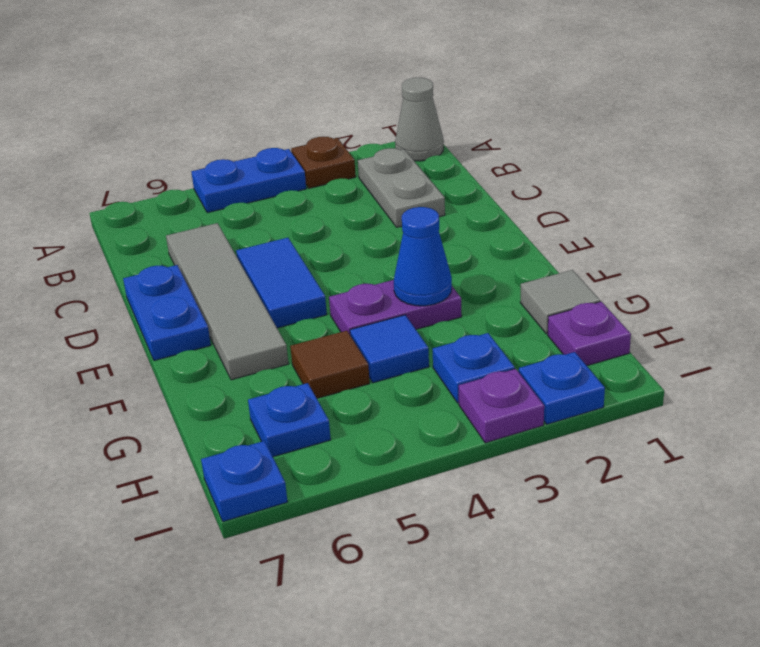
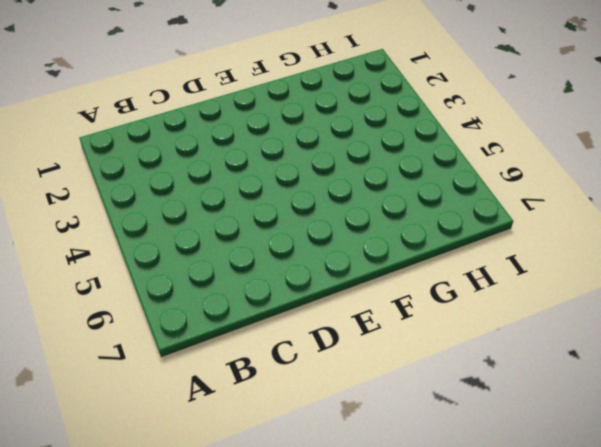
none -> grey cone A1 level 1
none -> brown plate A3 level 1
none -> blue plate A4:A5 level 1

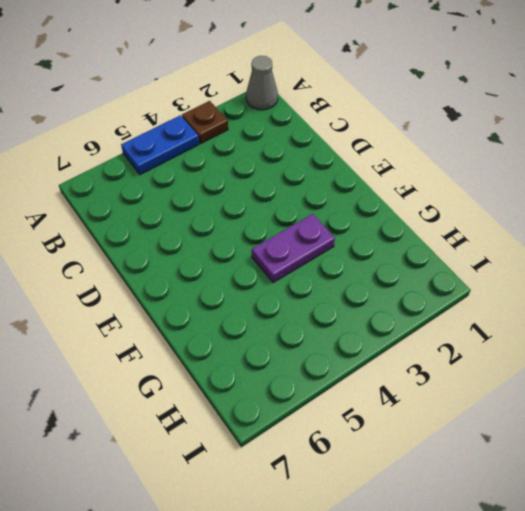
none -> grey plate B2:C2 level 1
none -> grey tile C6:F6 level 1
none -> blue tile D5:E5 level 1

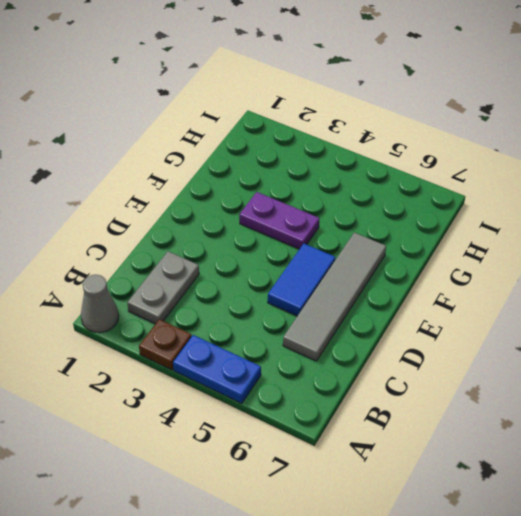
none -> blue plate D7:E7 level 1
none -> grey tile G1 level 1
none -> blue tile G4 level 1

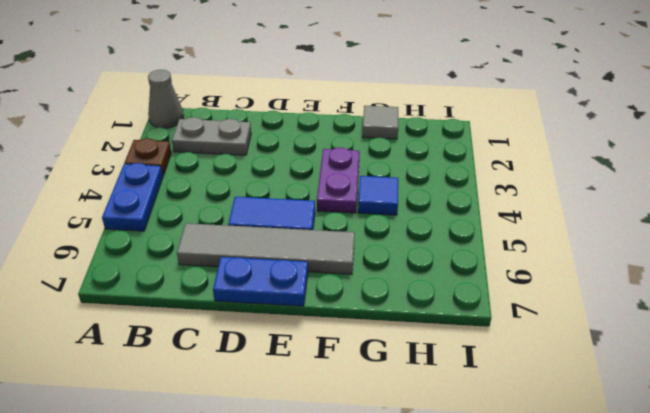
none -> brown tile G5 level 1
none -> purple plate H1 level 1
none -> blue plate H3 level 1

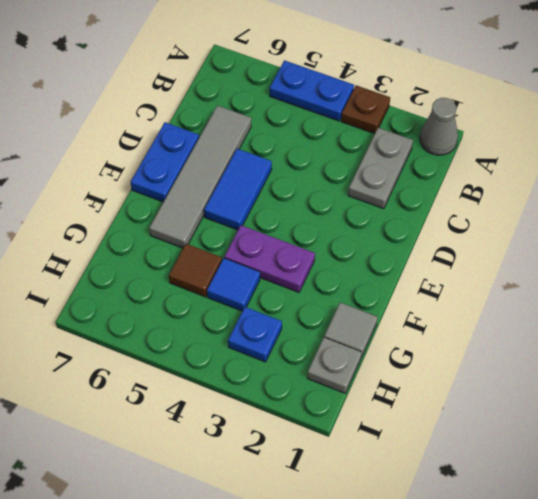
grey plate H1 level 1 -> purple plate H1 level 1
none -> blue plate H6 level 1
none -> blue plate I2 level 1
none -> purple plate I3 level 1

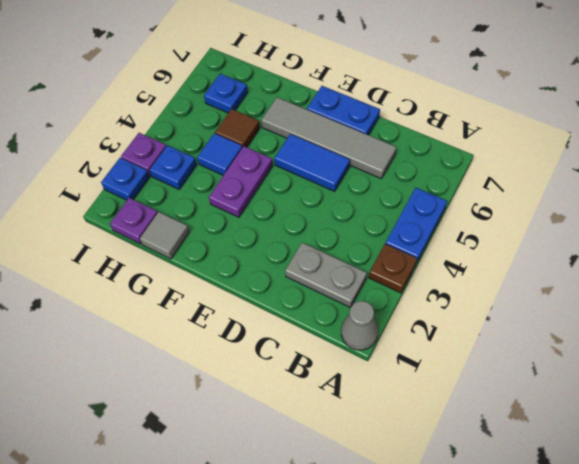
none -> blue plate I7 level 1
none -> blue cone F3 level 2

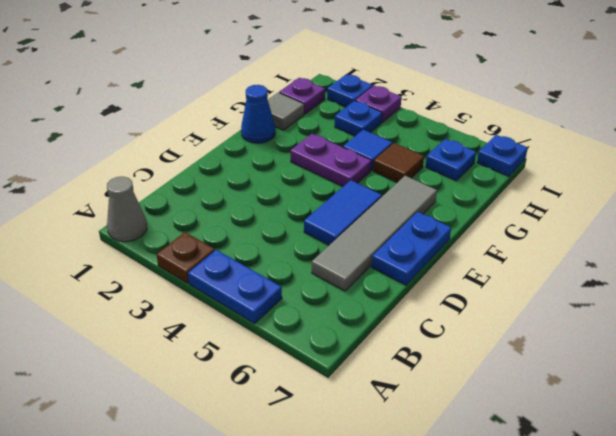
blue cone F1 level 1 -> blue cone F3 level 2
none -> grey plate B2:C2 level 1

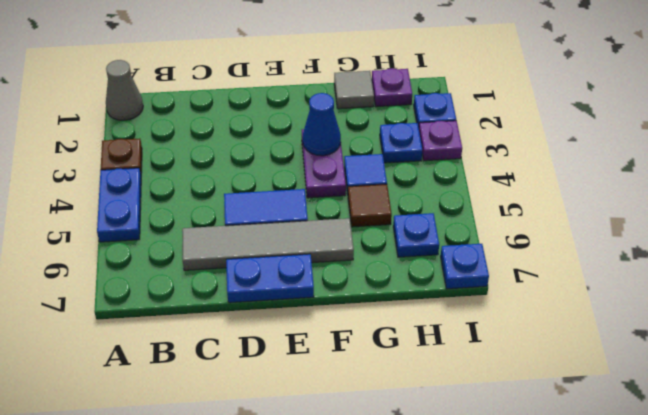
none -> grey plate B2:C2 level 1

